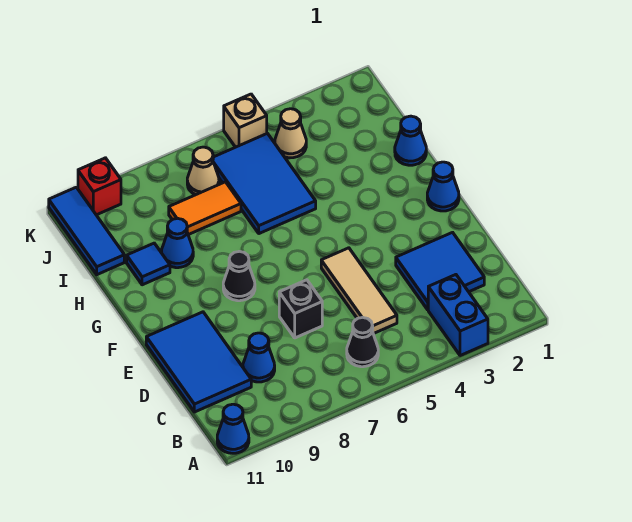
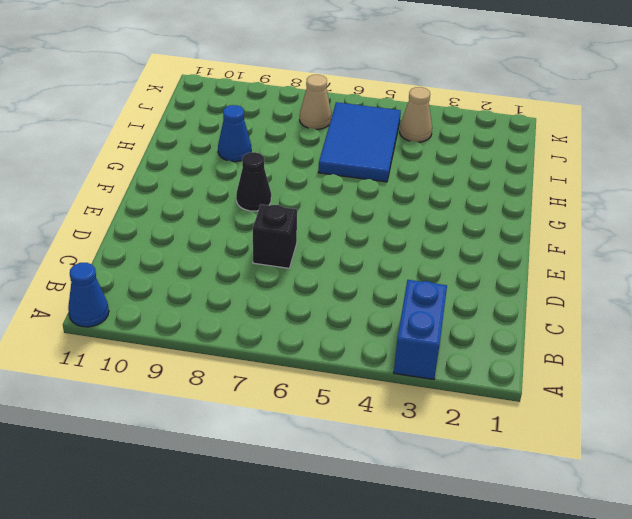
none -> black cone B6 level 1
none -> blue tile C2:D3 level 1
none -> tan tile C5:E5 level 1

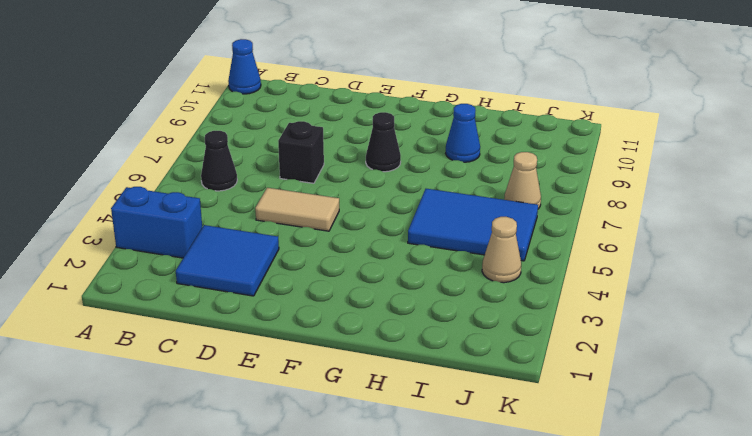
tan tile D5:E5 level 1 -> tan tile C5:E5 level 1
none -> blue cone C9 level 1
none -> blue tile C10:E11 level 1
none -> blue cone F1 level 1

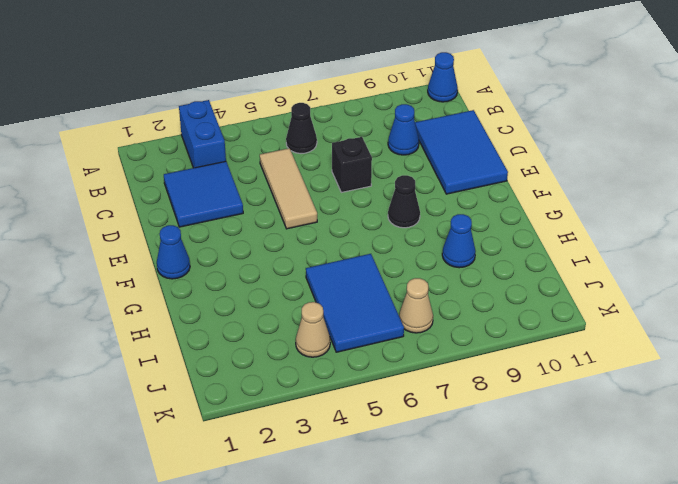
none -> blue cone H1 level 1
none -> blue tile H10 level 1
none -> orange tile I7:I8 level 1

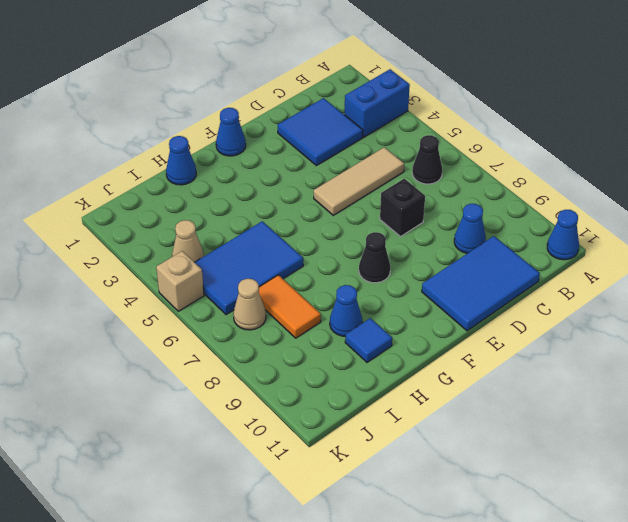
none -> blue tile I11:K11 level 1
none -> red brick K10 level 1

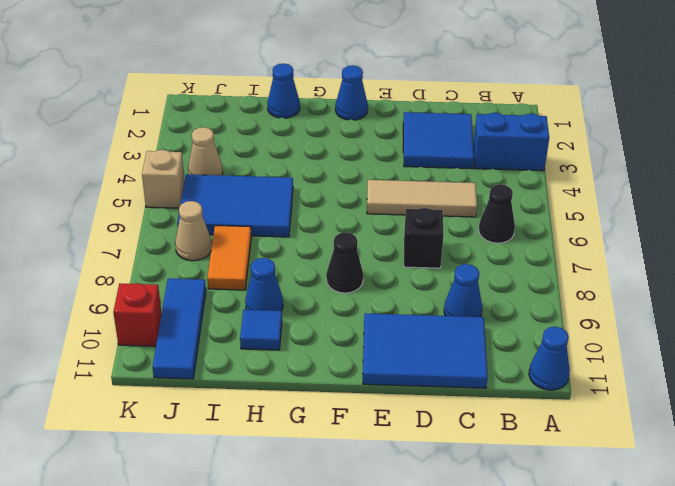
blue tile J9:J11 level 1 -> blue tile I11:K11 level 1

